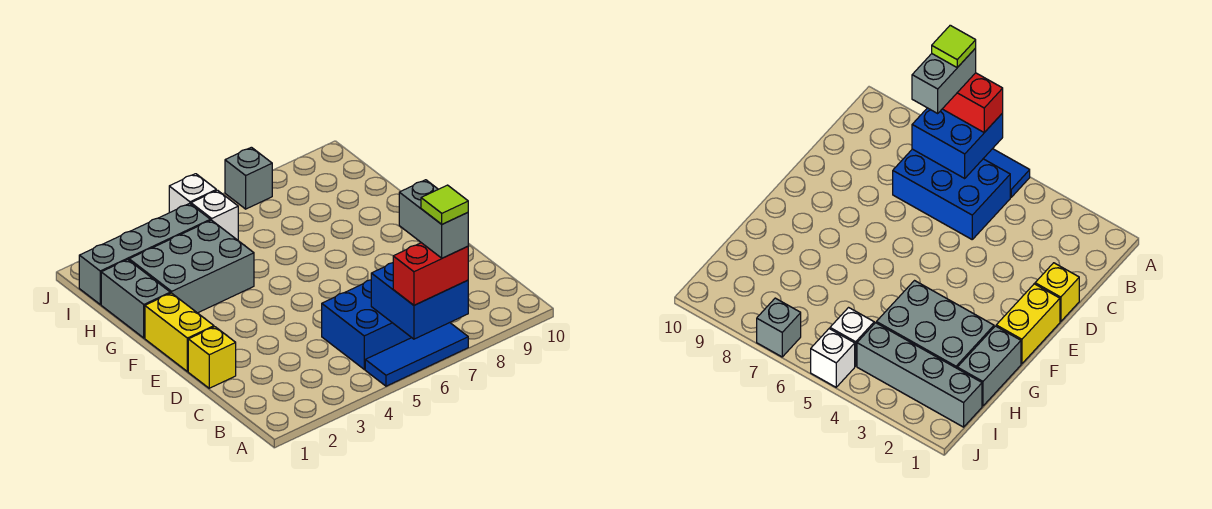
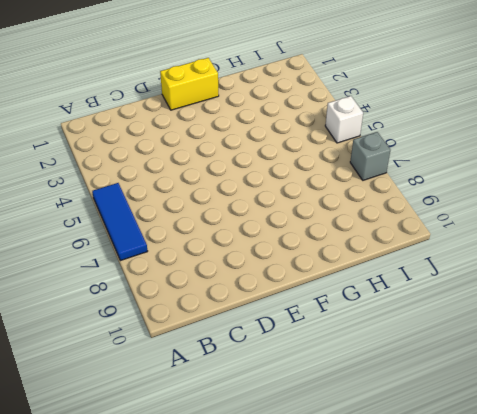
none -> blue brick B5:C7 level 1
none -> yellow brick D1 level 1
none -> grey brick G1:H1 level 1

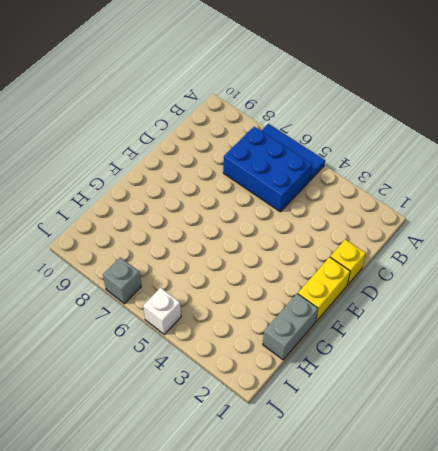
none -> grey brick G2:H4 level 1
none -> grey brick I1:I4 level 1
none -> white brick I5 level 1

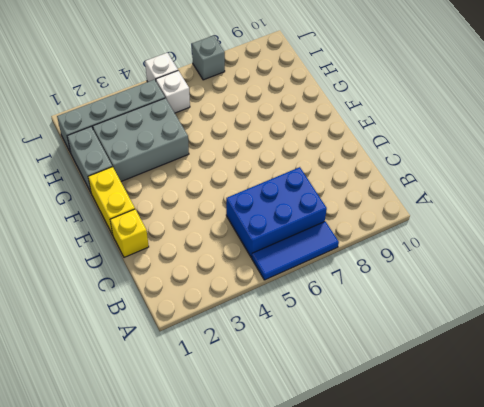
none -> blue brick A6:B7 level 2
none -> red brick A6:A7 level 3
none -> grey brick A7:B7 level 4

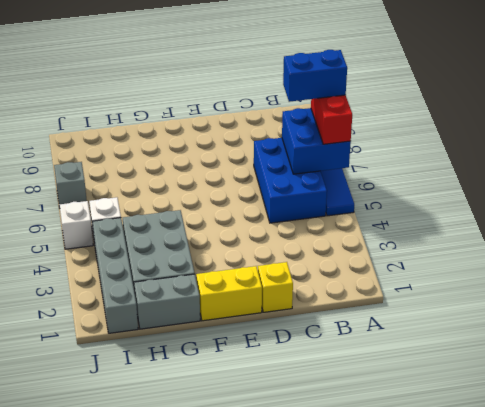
blue brick A7:B7 level 4 -> grey brick A7:B7 level 4
none -> lime tile A7 level 5

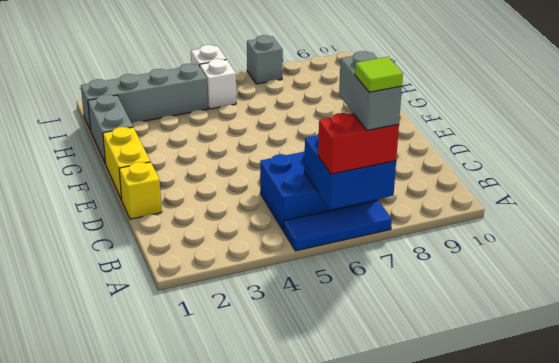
none -> grey brick G2:H4 level 1

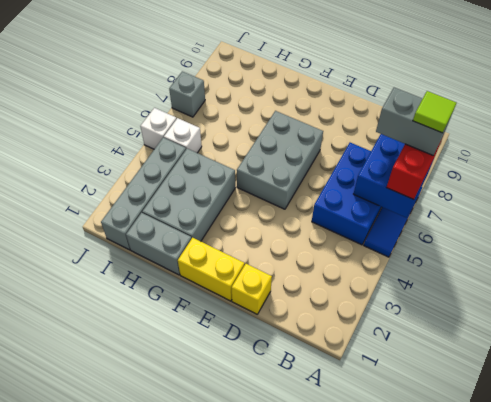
grey brick E5:F7 level 1 -> none

